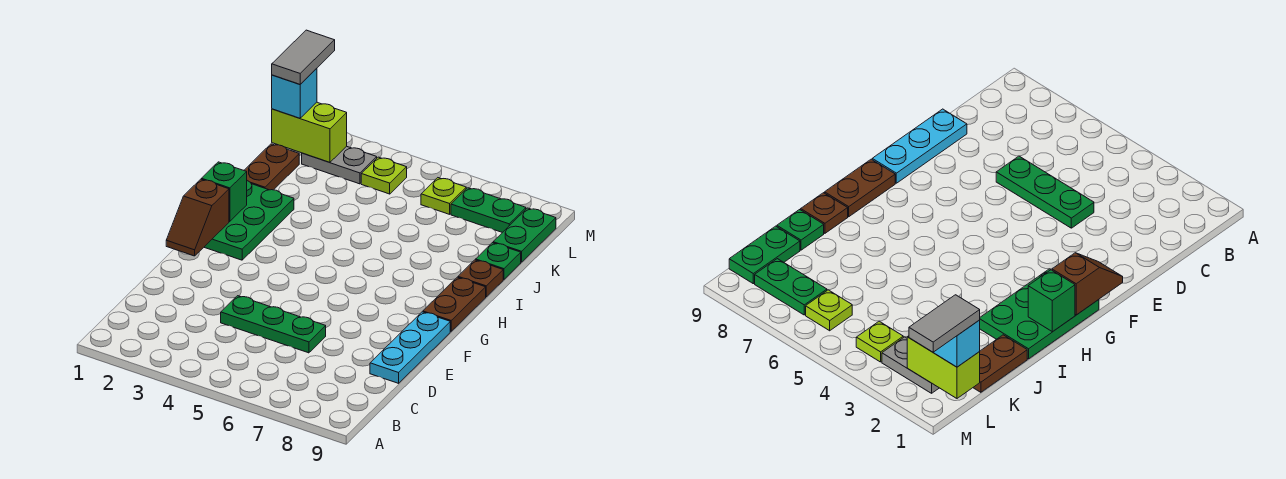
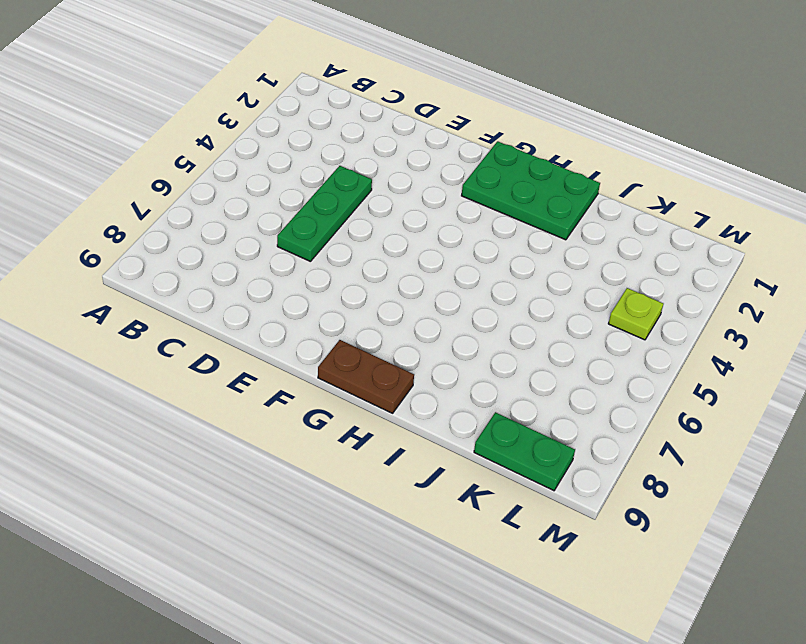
none -> cyan plate D9:F9 level 1
none -> brown plate I9 level 1
none -> brown plate J1:K1 level 1

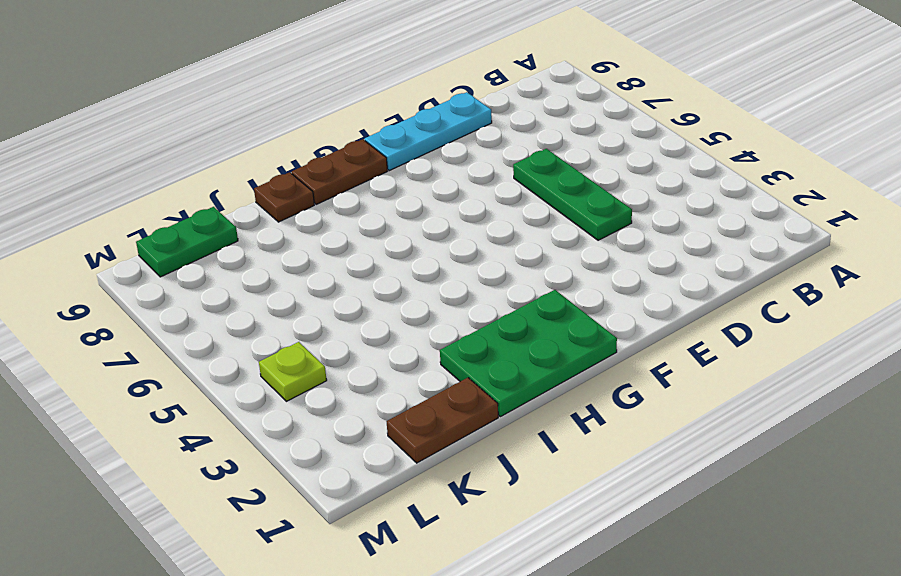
none -> green plate J9 level 1
none -> grey plate L2:L3 level 1
none -> lime plate L6 level 1

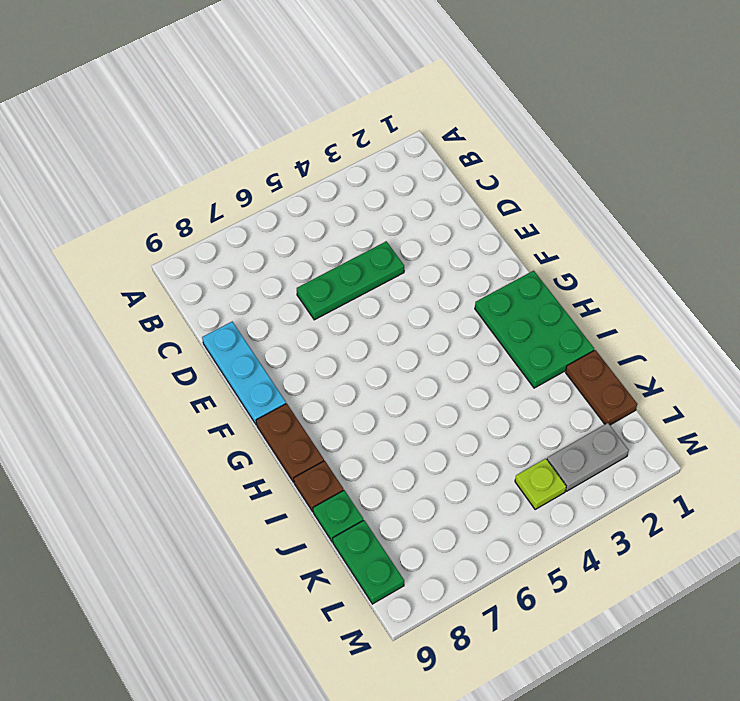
none -> lime plate L6 level 1
none -> green plate L7:L8 level 1
none -> brown slope F1:G1 level 2 top G

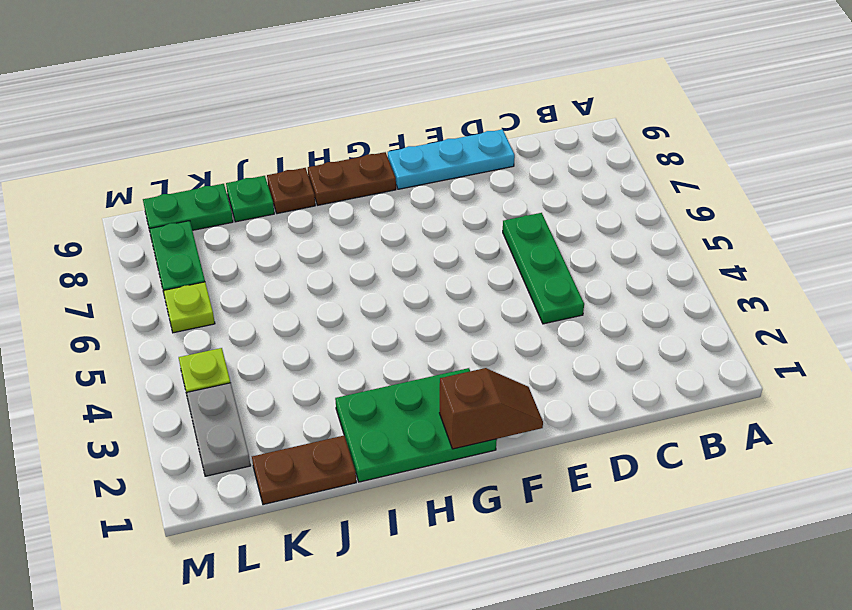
none -> green brick H1 level 2
none -> lime brick L1:L2 level 2
none -> cyan brick L1 level 3

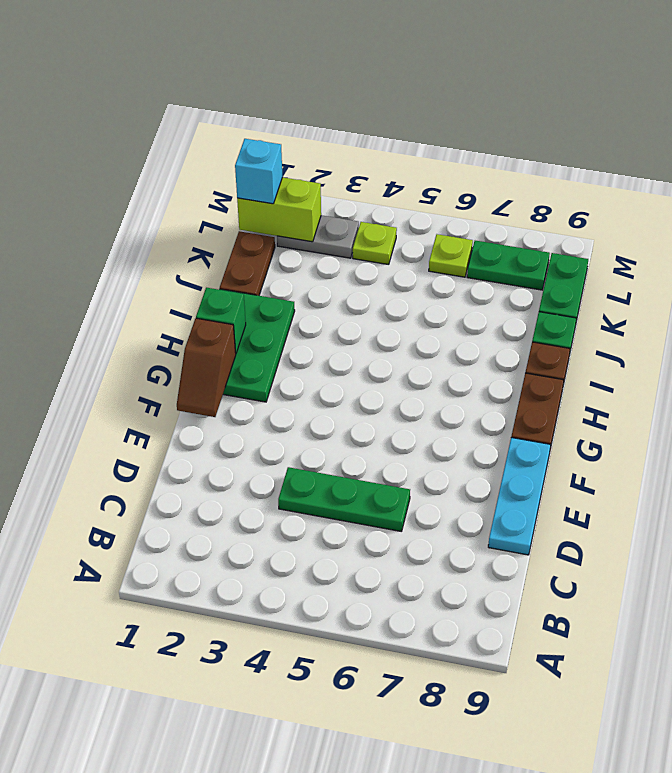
none -> grey tile L1:M1 level 4

